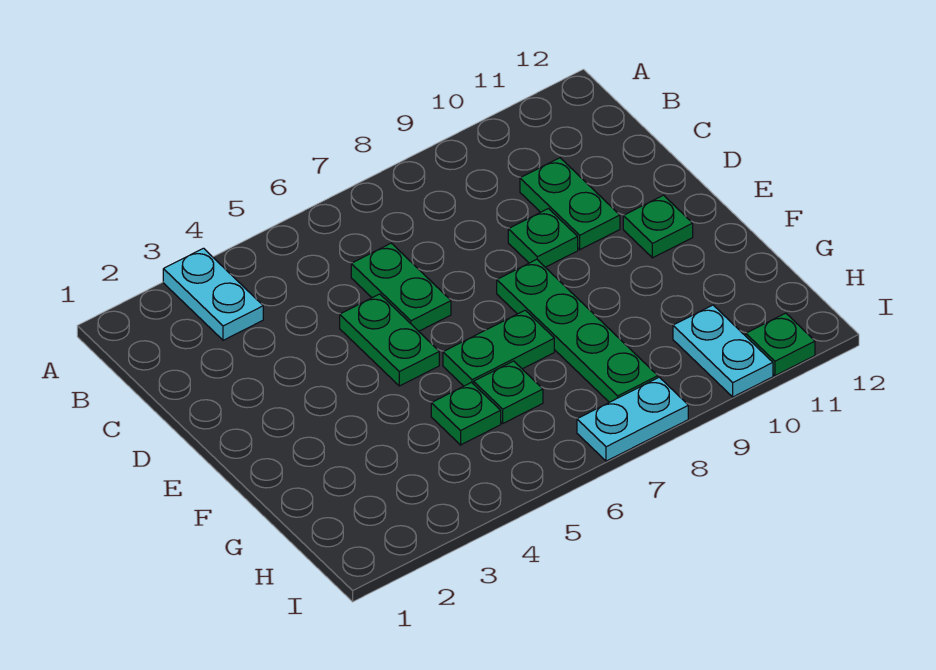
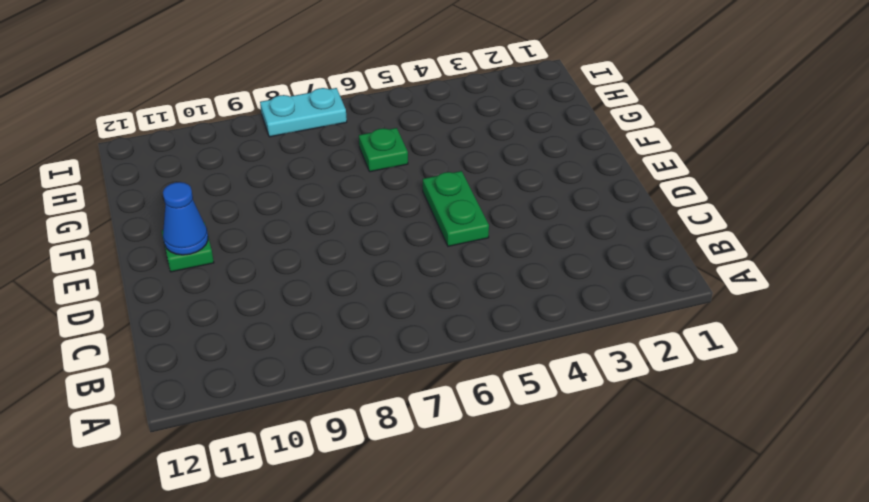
blue cone E11 level 2 -> none
none -> cyan plate A3:B3 level 1
none -> green plate C6:D6 level 1
none -> green plate C10:D10 level 1

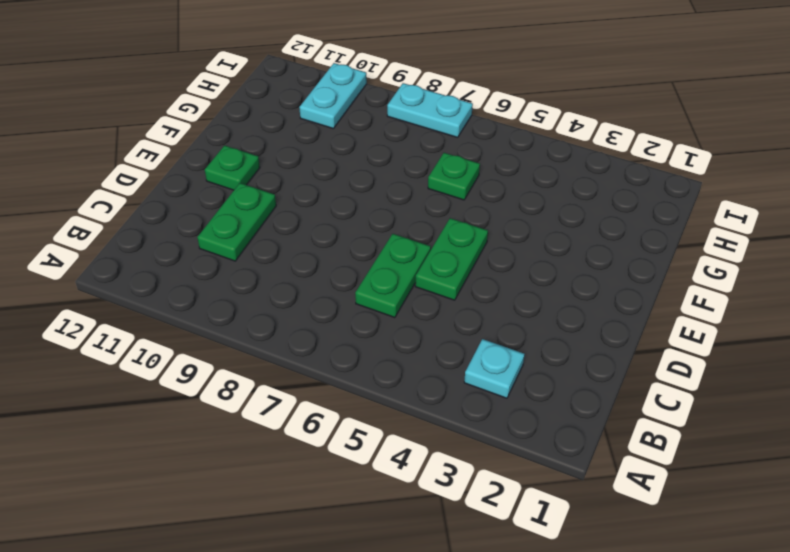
cyan plate B3 level 1 -> cyan plate A3:B3 level 1
none -> green plate D9 level 1
none -> green plate E8:H8 level 1
none -> green plate F6:F7 level 1

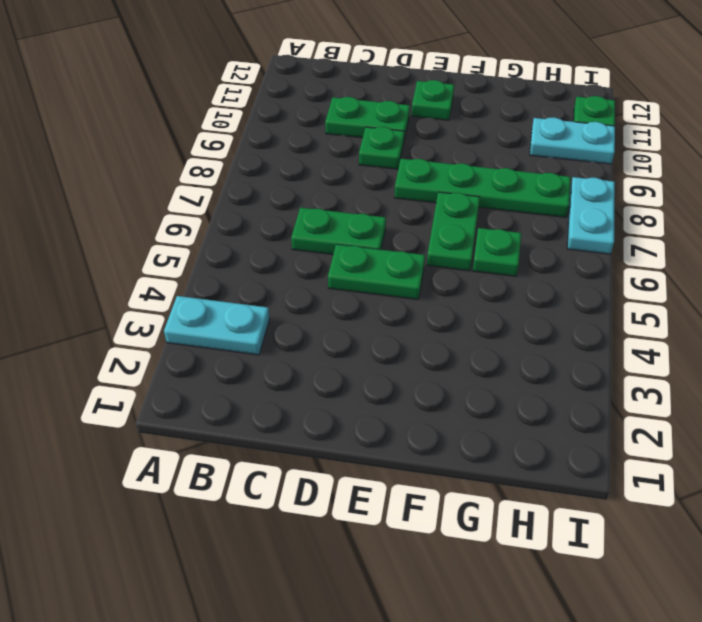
none -> green plate G5 level 1

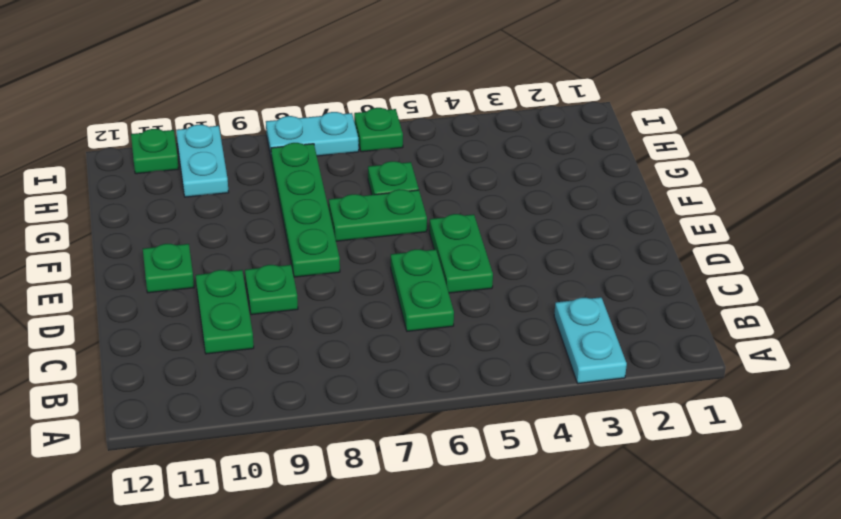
green plate I6 level 1 -> green plate G5 level 1

